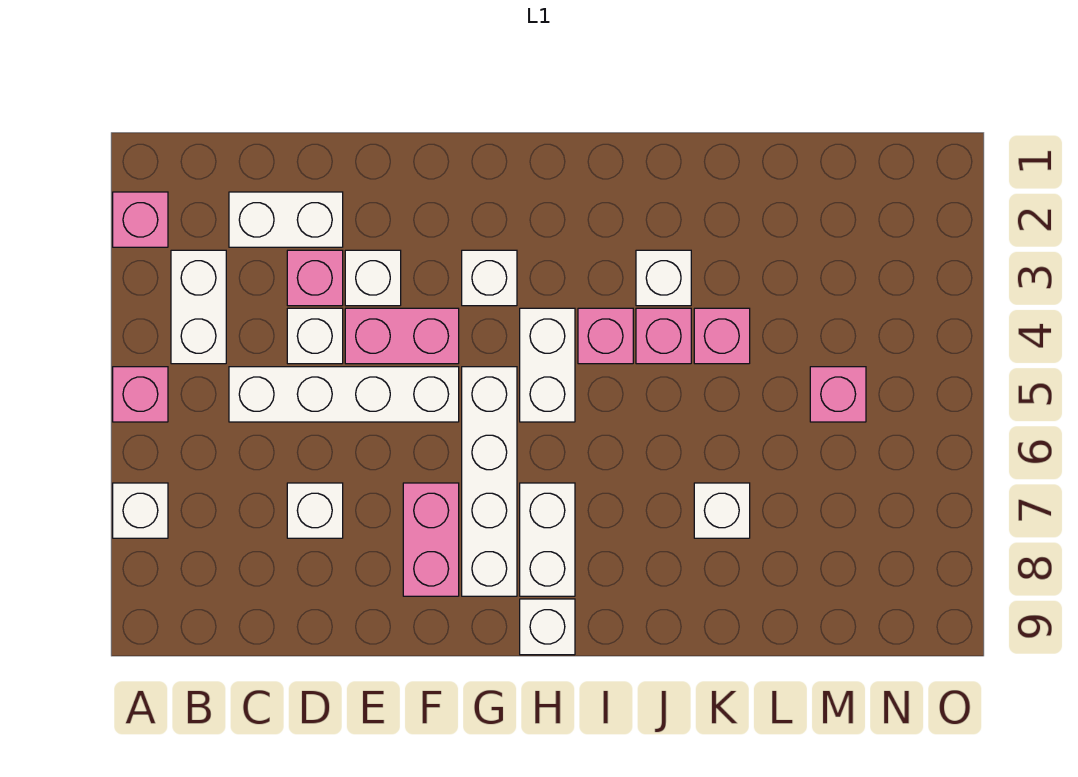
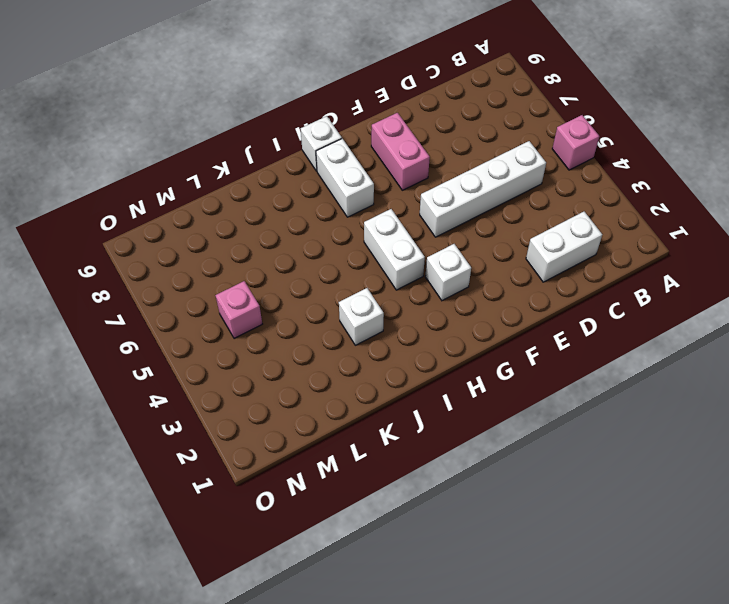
none -> pink brick A2 level 1
none -> white brick A7 level 1
none -> white brick B3:B4 level 1

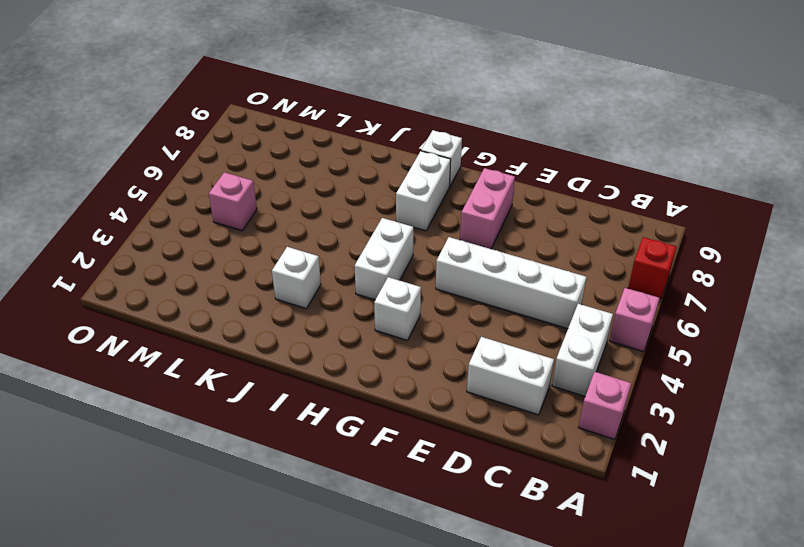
red brick A7 level 1 -> white brick A7 level 1
none -> pink brick D3 level 1
none -> white brick D4 level 1
none -> white brick D7 level 1

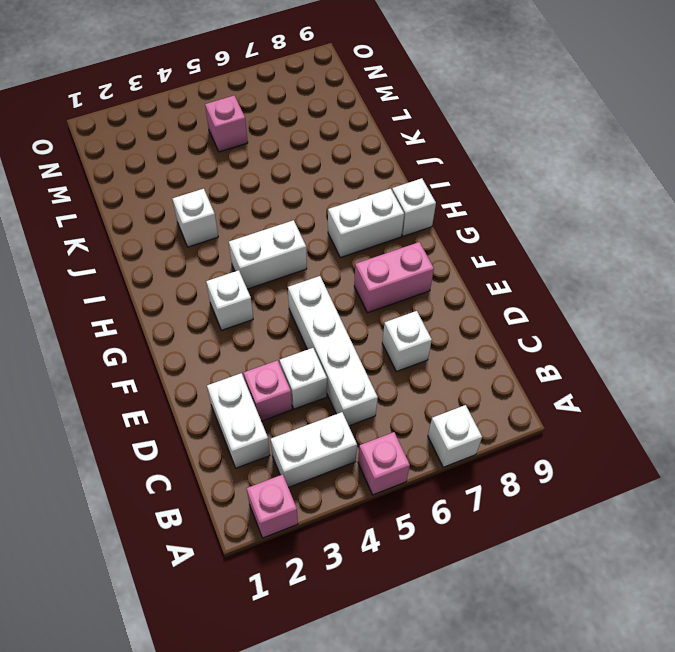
none -> white brick E3 level 1
none -> pink brick E4:F4 level 1
none -> white brick G5:G8 level 1

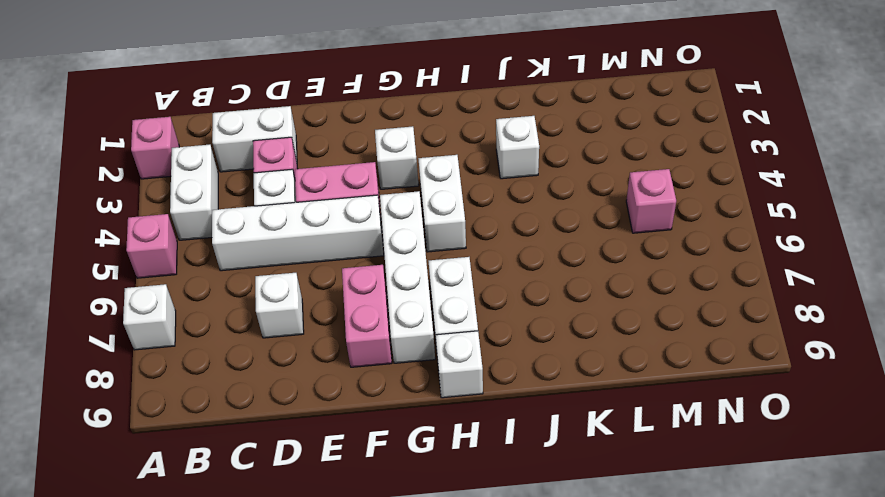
none -> white brick E3 level 1
none -> pink brick I4 level 1
none -> pink brick J4 level 1

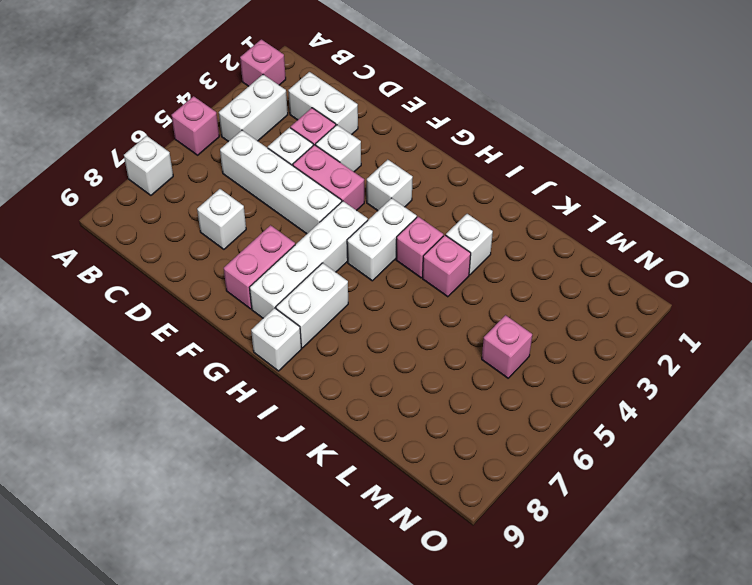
none -> pink brick K4 level 1
none -> white brick K7 level 1

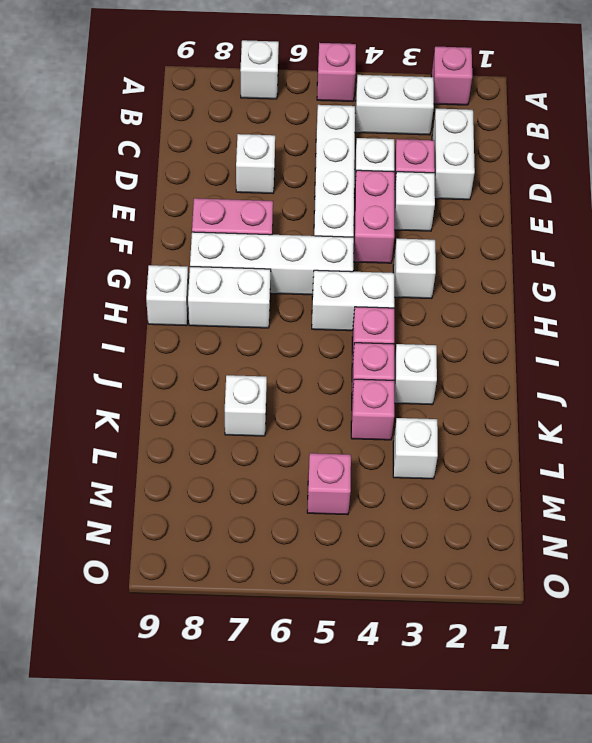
white brick L3 level 1 -> none

